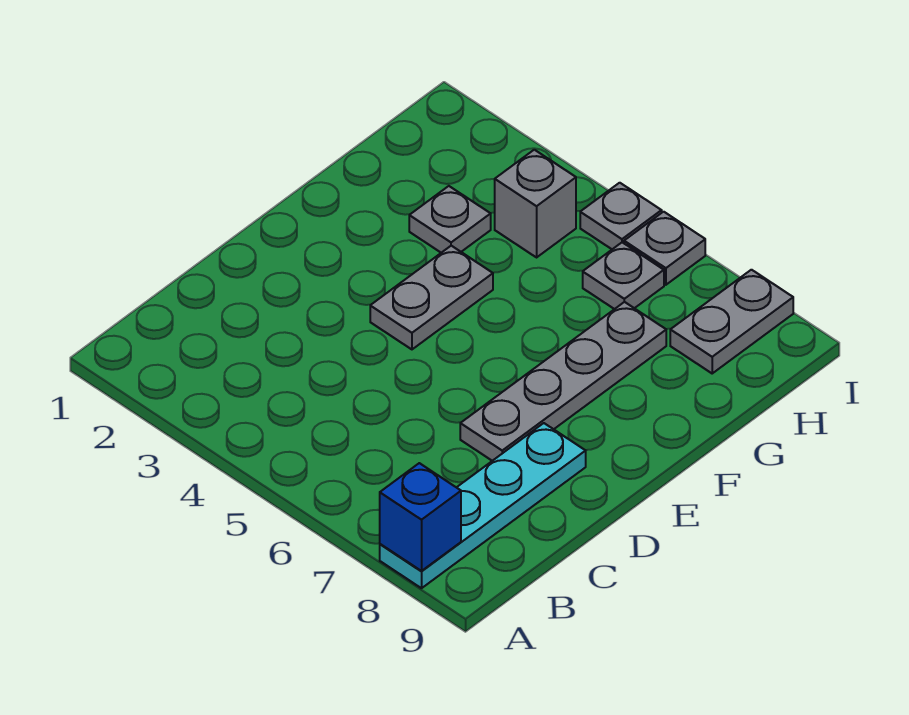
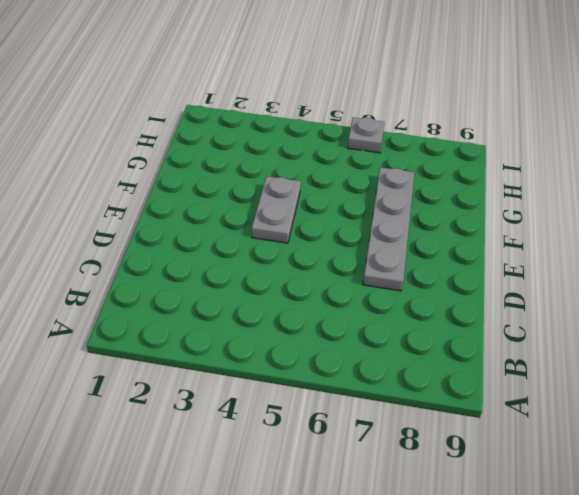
none -> cyan plate A8:D8 level 1
none -> grey plate G3 level 1

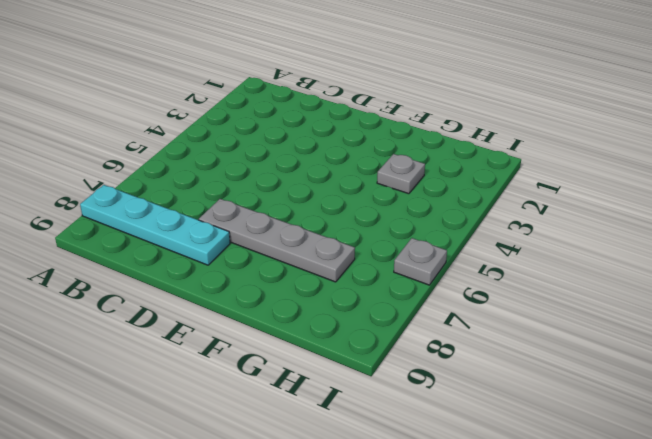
none -> grey plate E4:F4 level 1
none -> grey brick H4 level 1

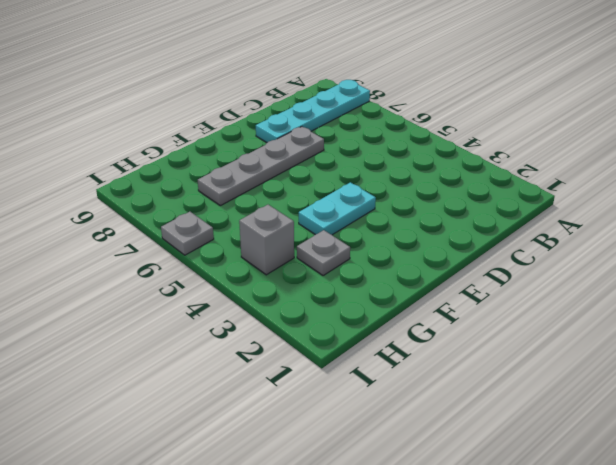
cyan plate E4:F4 level 1 -> grey plate E4:F4 level 1
none -> grey plate H6 level 1
none -> grey plate H8:I8 level 1

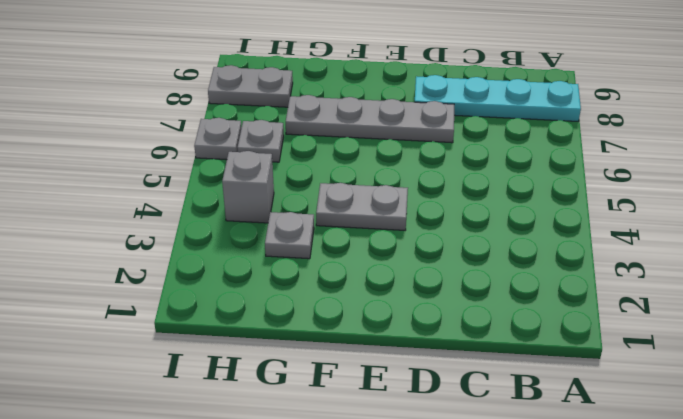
none -> grey plate I5 level 1
none -> blue brick A8 level 2

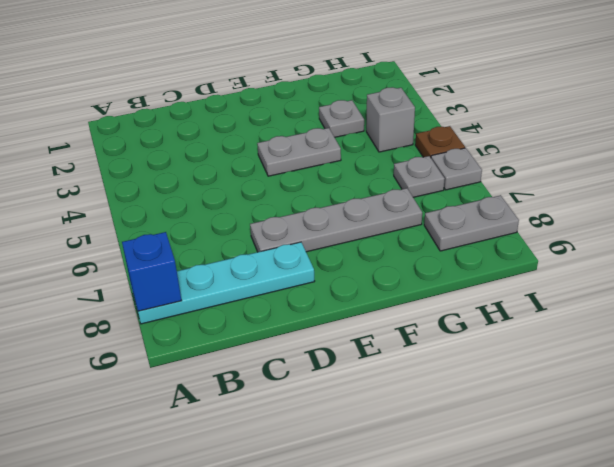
brown plate I5 level 1 -> grey plate I5 level 1

